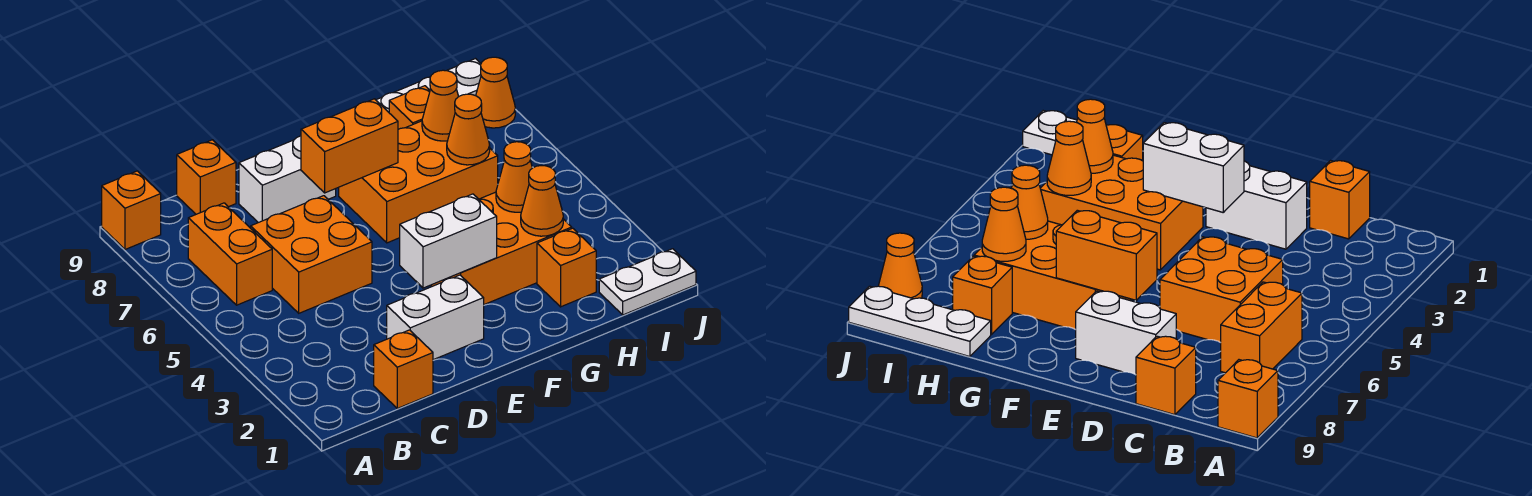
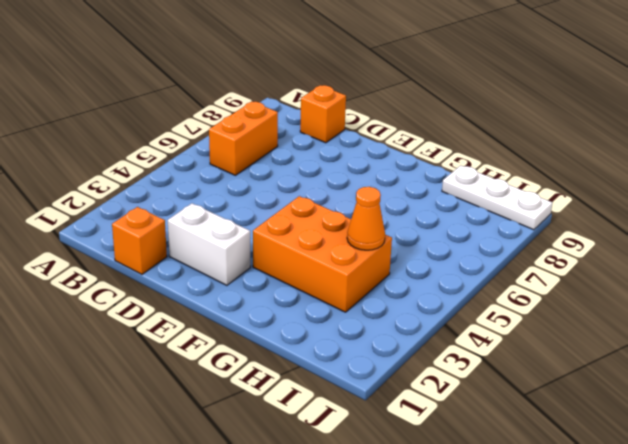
none -> orange brick A9 level 1
none -> orange brick C5:D6 level 1
none -> white brick D8:E8 level 1

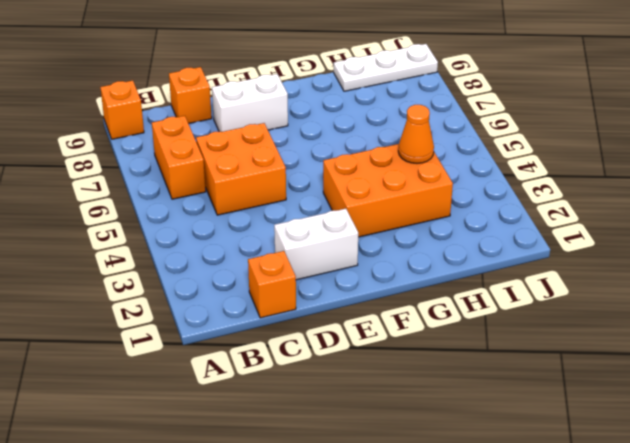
none -> orange brick F6:H7 level 1
none -> orange brick H2 level 1
none -> orange brick H8 level 1

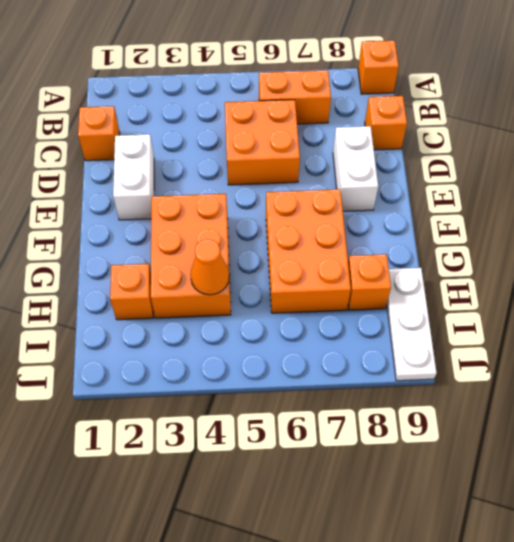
none -> white plate I1:J1 level 1
none -> orange cone J8 level 1
none -> white brick E3:F3 level 2

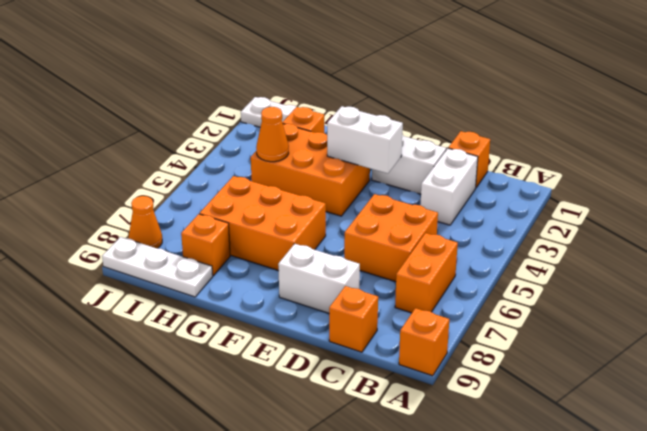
white brick C2:C3 level 1 -> none
none -> orange brick E7:F7 level 2
none -> orange cone H3 level 2
none -> orange cone H6 level 2

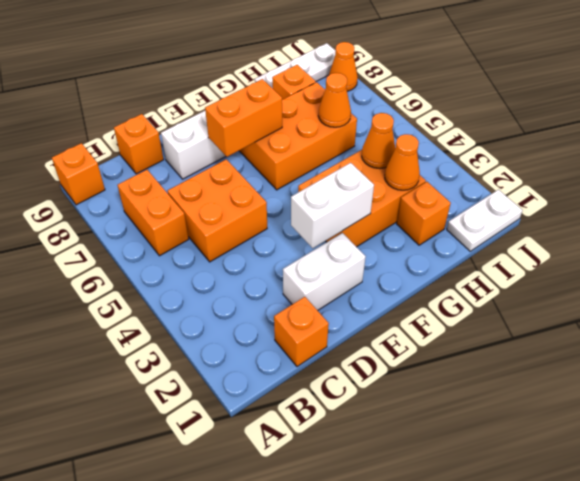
none -> orange cone H7 level 2

